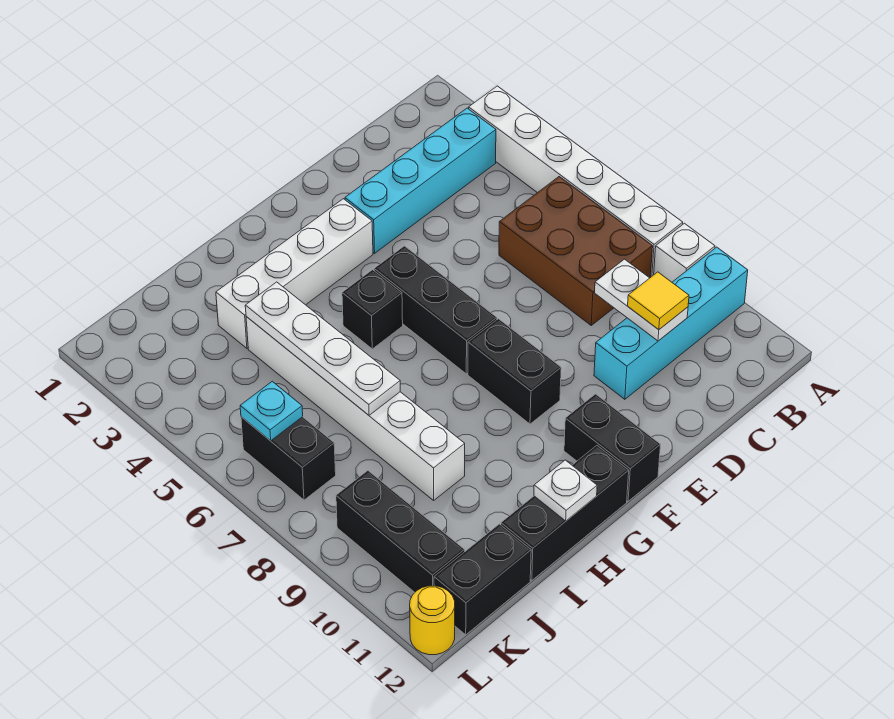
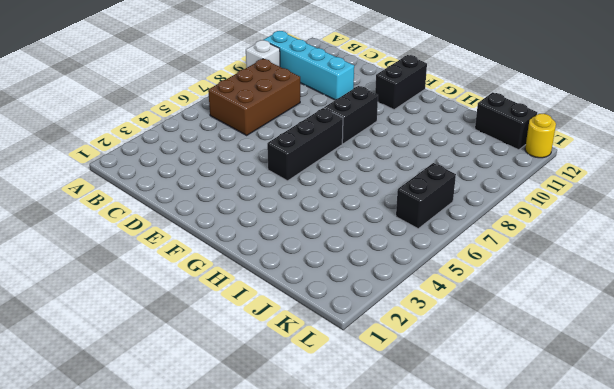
none -> white brick A3:A8 level 1
none -> cyan brick B3:E3 level 1
none -> white brick F3:I3 level 1

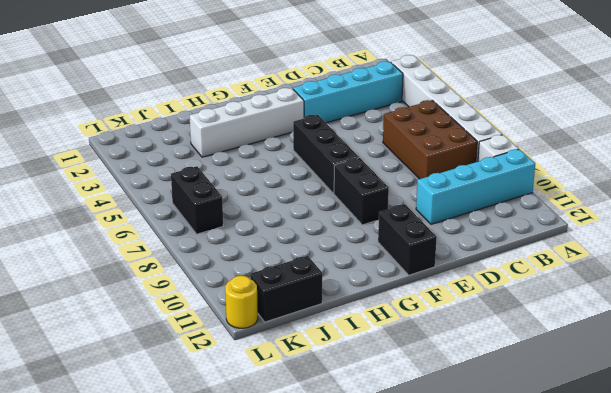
none -> black brick G5 level 1
none -> black brick G12:I12 level 1
none -> white brick I4:I9 level 1

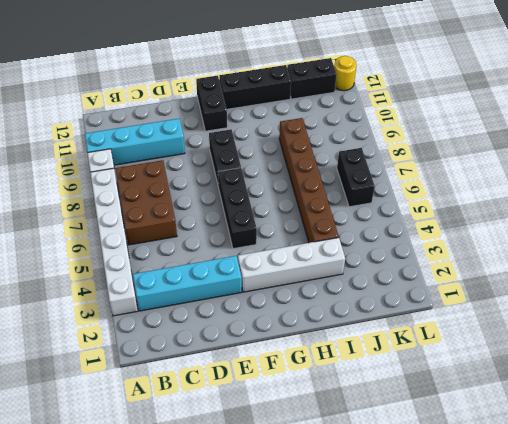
brown brick I4:I9 level 1 -> white brick I4:I9 level 1
none -> black brick G5 level 1
none -> black brick K9:K11 level 1
none -> white plate C9:C10 level 2

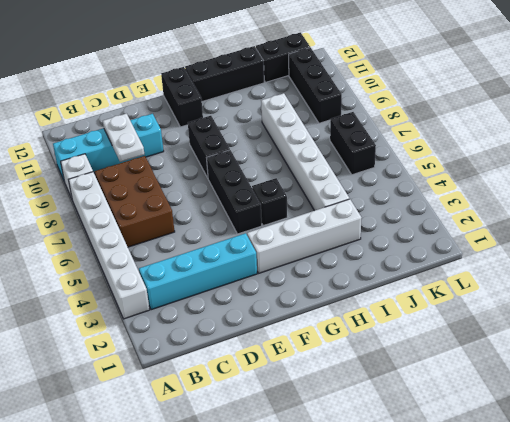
none -> yellow round brick L12 level 1
none -> white plate H12 level 2
none -> white plate I4:I7 level 2

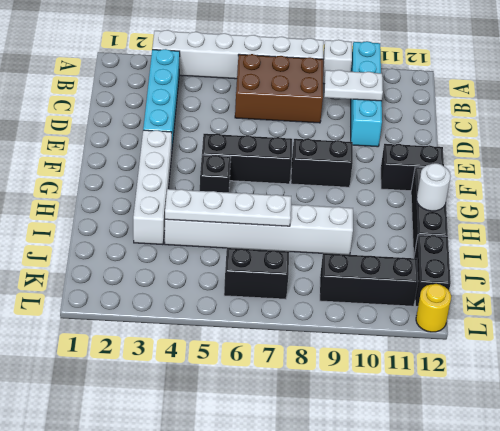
white round brick H12 level 2 -> white plate H12 level 2
none -> cyan plate K6 level 2
none -> yellow tile C10 level 3

